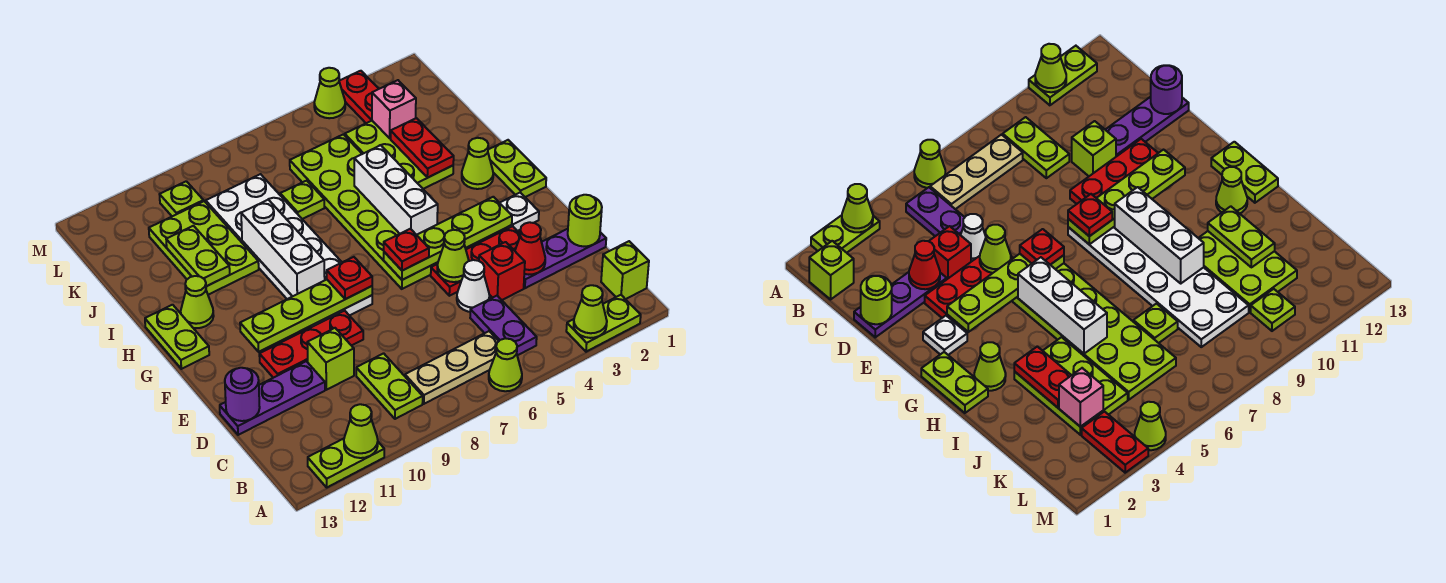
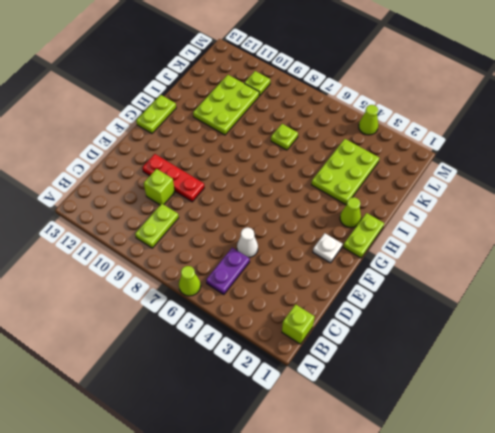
none -> lime plate A2:A3 level 1
none -> lime plate A11:A12 level 1
none -> tan plate B6:B8 level 1
none -> purple plate D1:D3 level 1

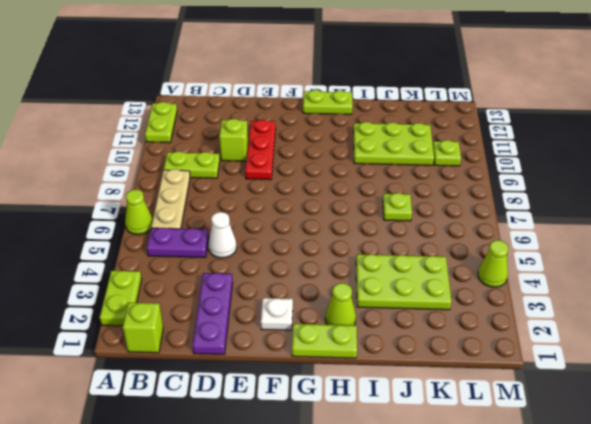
none -> red brick D4 level 1
none -> purple plate D11:D13 level 1
none -> red plate E3:E5 level 1
none -> lime plate F5:K6 level 1

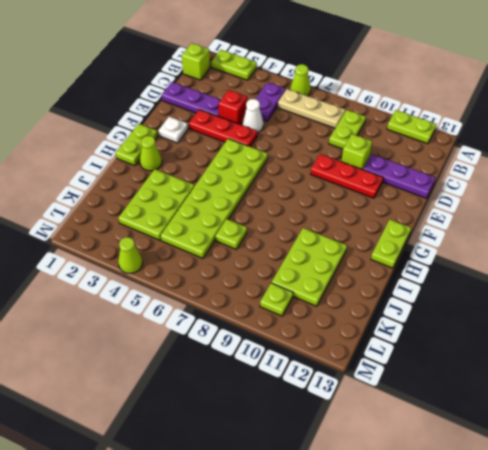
none -> white plate F8:K9 level 1
none -> lime cone H12 level 1
none -> red plate L3:M3 level 1
none -> lime cone A3 level 2

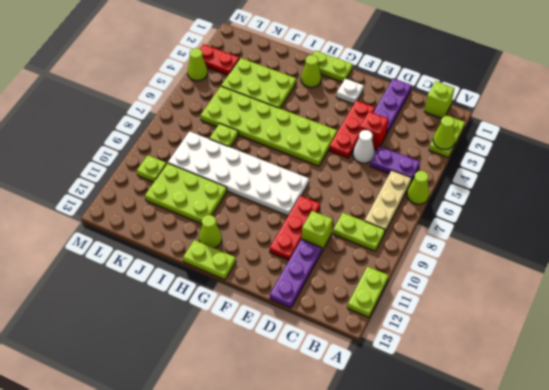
none -> lime cone A11 level 2
none -> lime round brick D1 level 2
none -> red cone D3 level 2
none -> purple round brick D13 level 2

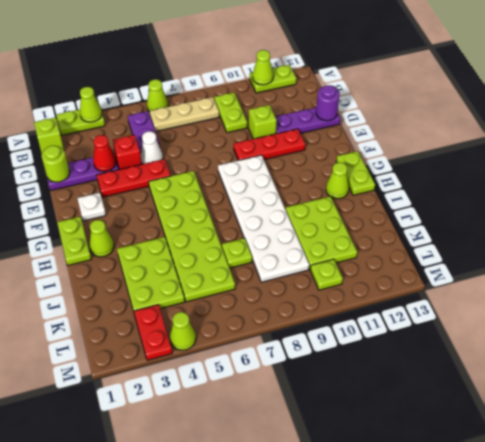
none -> lime cone E5 level 2
none -> lime plate F3:F6 level 2
none -> lime plate F8:F11 level 2
none -> white brick G5:I5 level 2

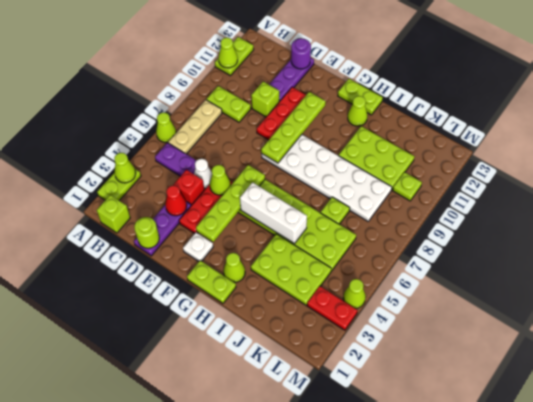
none -> white brick G9:I9 level 2
none -> red plate I3:J3 level 2
none -> lime plate I11:J11 level 2
none -> pink brick K3 level 2

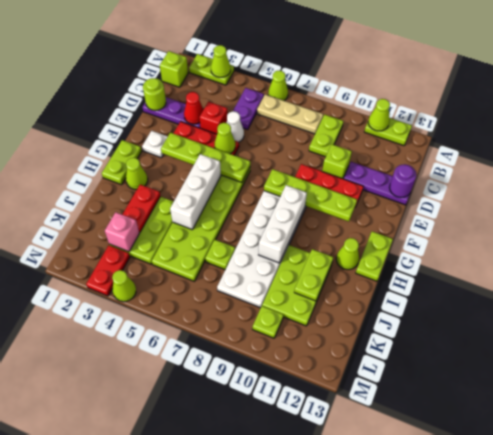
none -> red plate F6 level 3
none -> red plate F8 level 3

